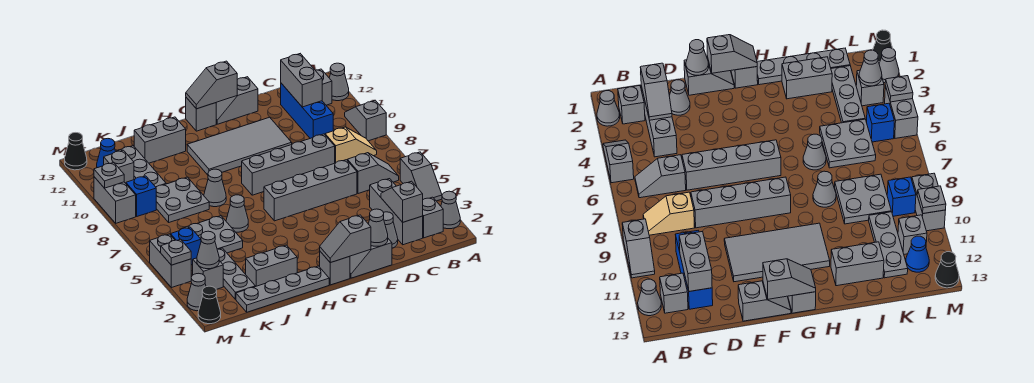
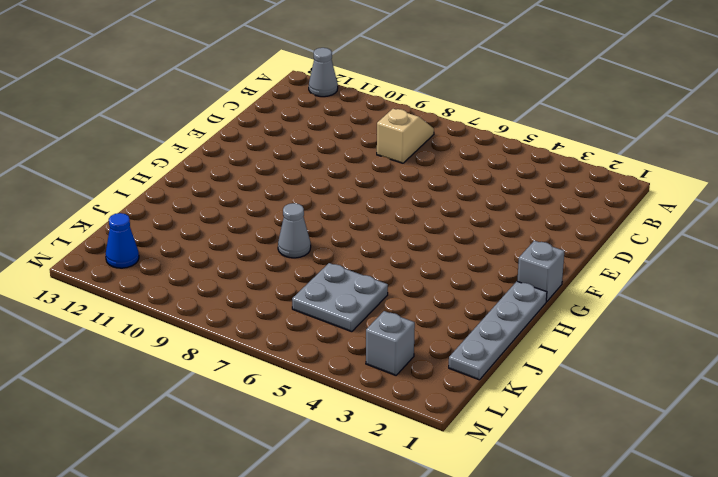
none -> grey cone A2 level 1
none -> grey slope A4:A5 level 1 top 5
none -> grey slope A9:A10 level 1 top 9
none -> grey brick B2 level 1

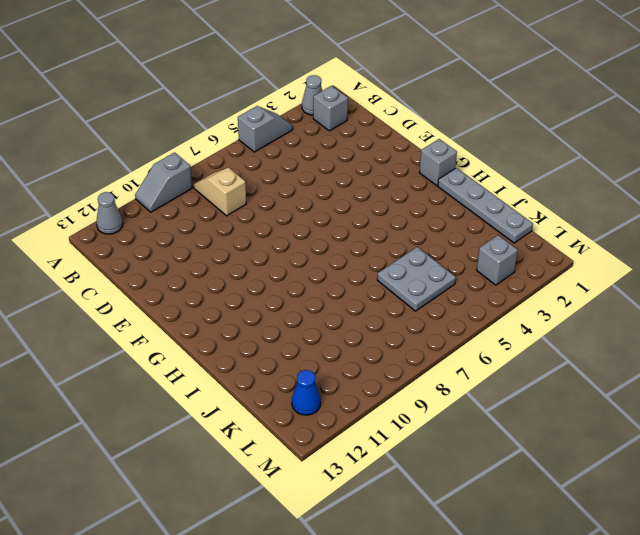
none -> grey slope B6:C6 level 1 top C
none -> grey brick B12 level 1
none -> grey brick C2:C4 level 1
none -> blue brick C10:C12 level 1

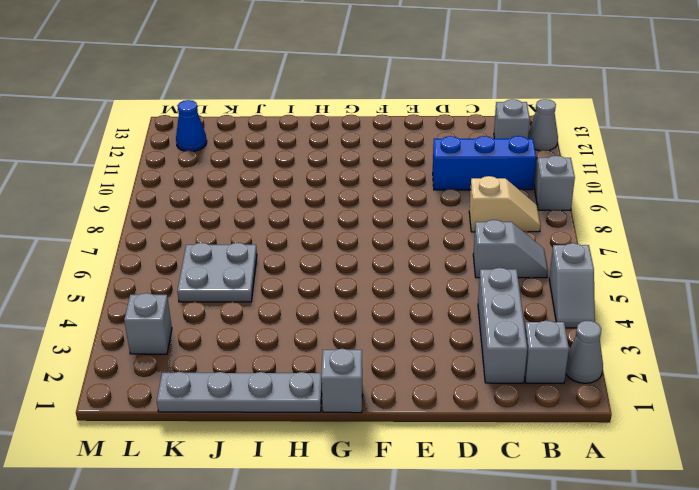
blue brick B10:D10 level 1 -> blue brick C10:C12 level 1
none -> grey cone D2 level 1
none -> grey brick D6:G6 level 1
none -> grey brick D8:G8 level 1
none -> grey slope E1:F1 level 1 top E

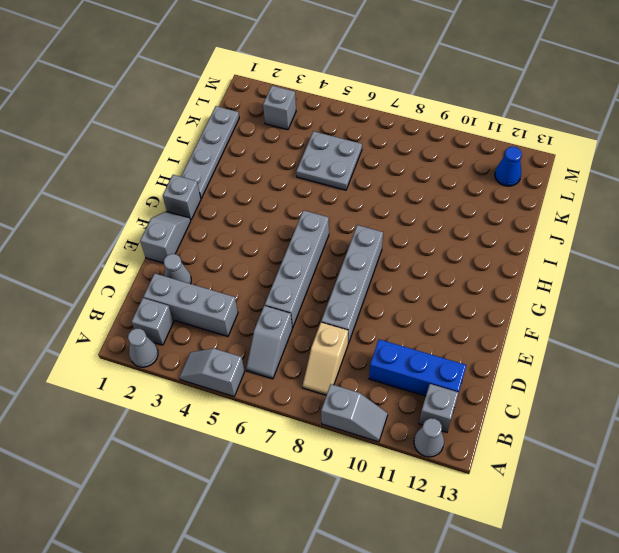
none -> grey tile E10:H11 level 1
none -> grey slope E13:F13 level 1 top E
none -> grey brick G13 level 1
none -> grey brick I2:J2 level 1

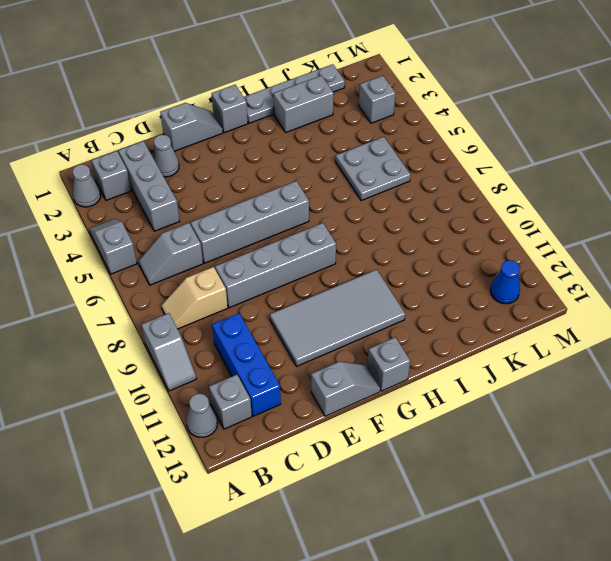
none -> grey cone I6 level 1
none -> grey cone I8 level 1
none -> grey brick I12:J12 level 1
none -> grey plate J8:K9 level 1

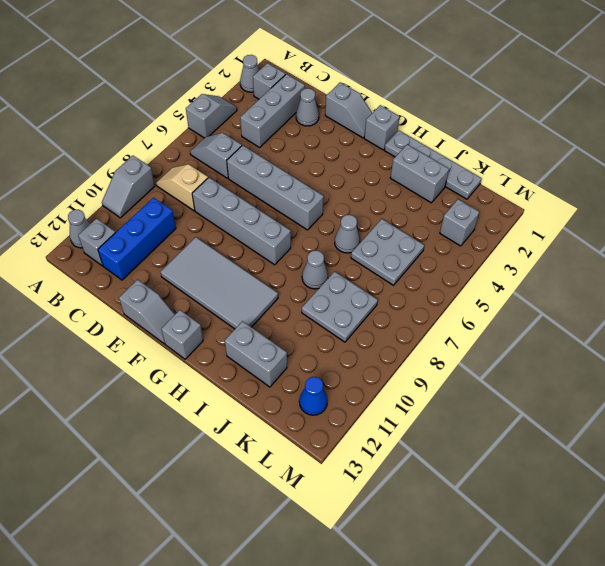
none -> grey plate K2:K4 level 1
none -> grey plate K10:K12 level 1
none -> blue brick L5 level 1
none -> blue brick L9 level 1

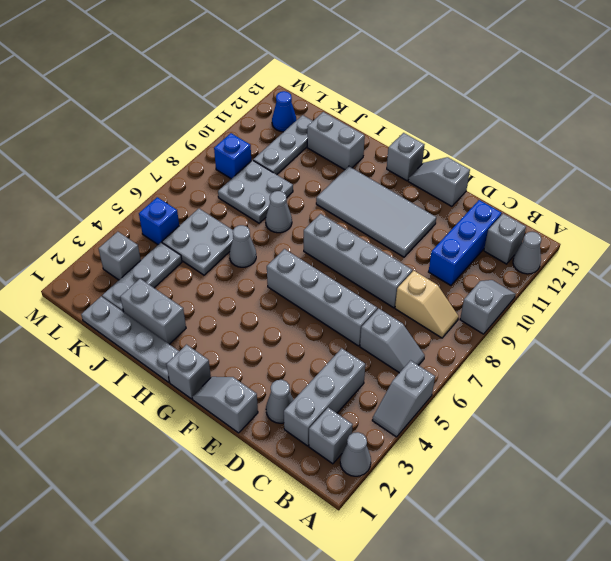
none -> grey brick L11 level 1
none -> black cone M1 level 1
none -> grey cone M2 level 1
none -> grey brick M4:M5 level 1

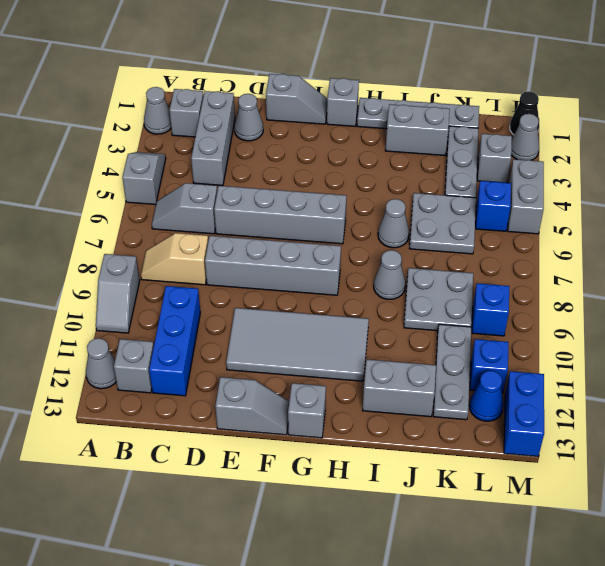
blue brick L11 level 1 -> grey brick L11 level 1
blue brick M12:M13 level 1 -> black cone M13 level 1
none -> grey brick M9:M10 level 1
none -> grey slope C2:C3 level 2 top 2
none -> grey brick C11:C12 level 2
none -> grey cone E1 level 2

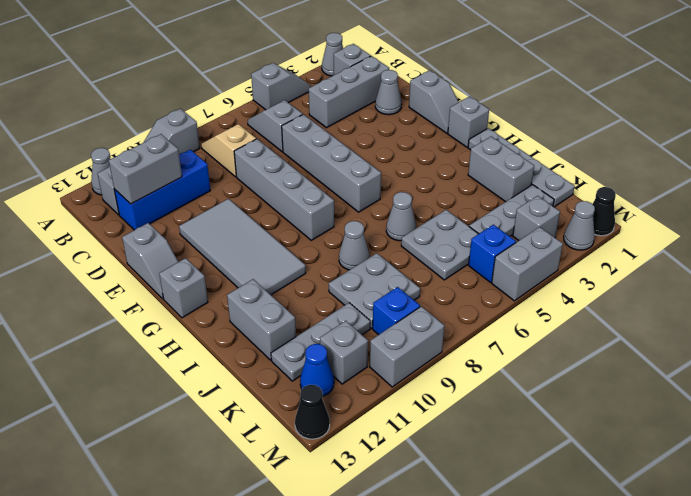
none -> grey slope C2:C3 level 2 top 2
none -> grey cone E1 level 2
none -> grey slope F1:G1 level 2 top F
none -> grey slope F13:G13 level 2 top F

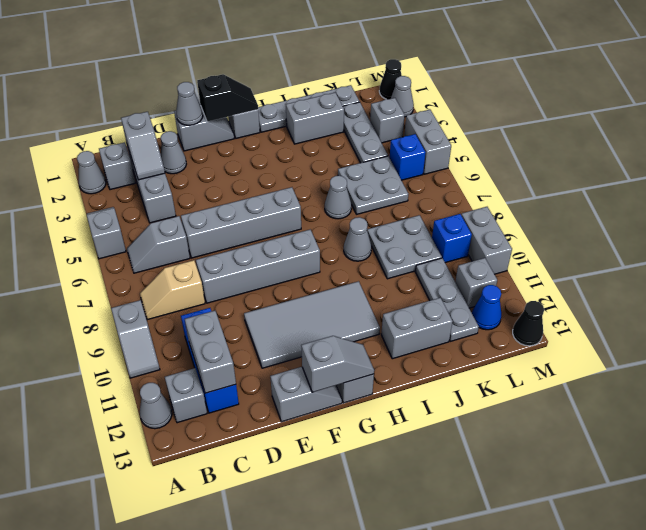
black slope F1:G1 level 2 top F -> grey slope F1:G1 level 2 top F
none -> grey cone L3 level 2
none -> grey plate M4 level 2
none -> grey plate M10 level 2

